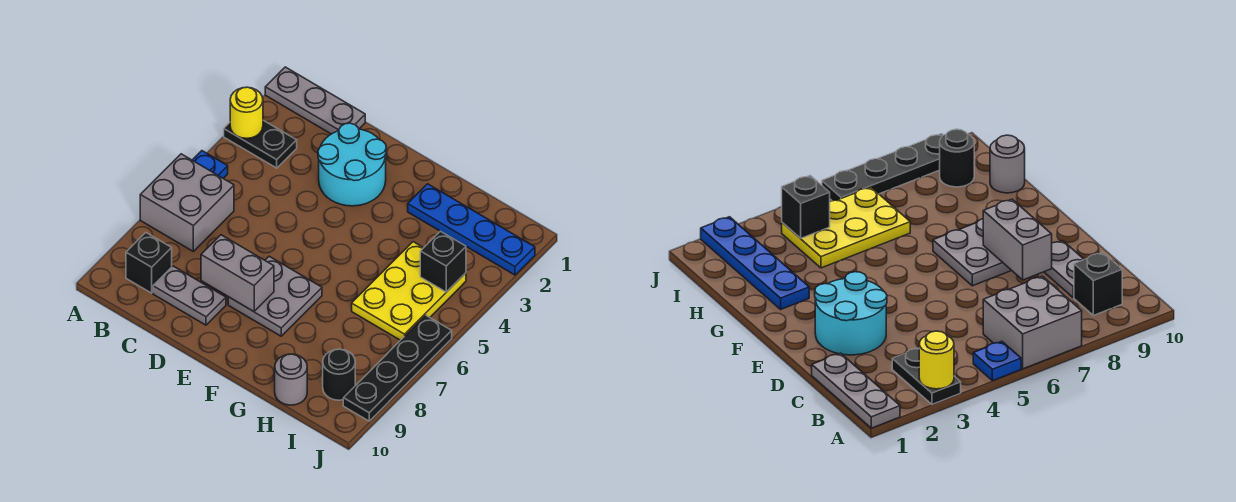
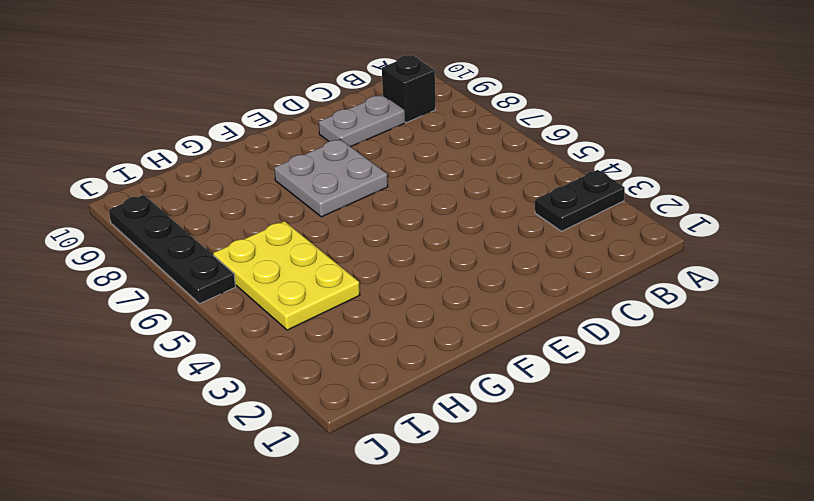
none -> grey plate A1:C1 level 1
none -> blue plate A5 level 1
none -> grey brick A6:B7 level 1

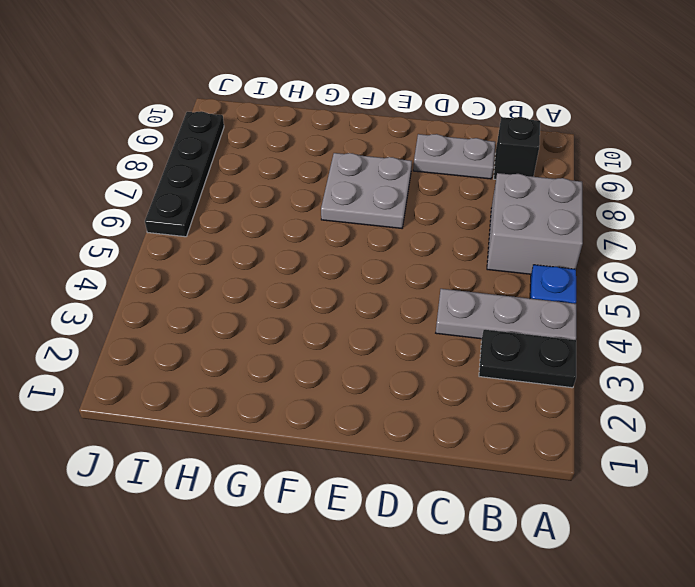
grey plate A4:C4 level 1 -> grey plate A1:C1 level 1
none -> cyan round brick D2:E3 level 1
none -> blue plate G2:J2 level 1
none -> yellow plate H4:I6 level 1

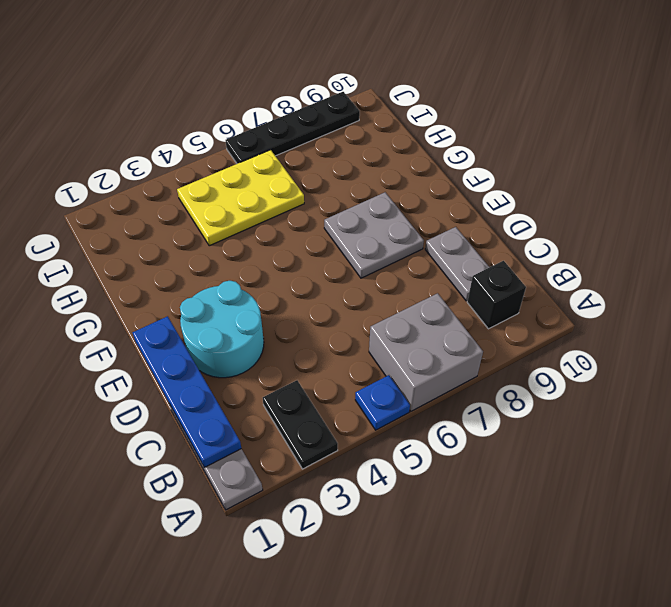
blue plate B1:E1 level 2 -> blue plate G2:J2 level 1
none -> grey round brick H10 level 1
none -> black round brick I9 level 1
none -> yellow round brick A3 level 2

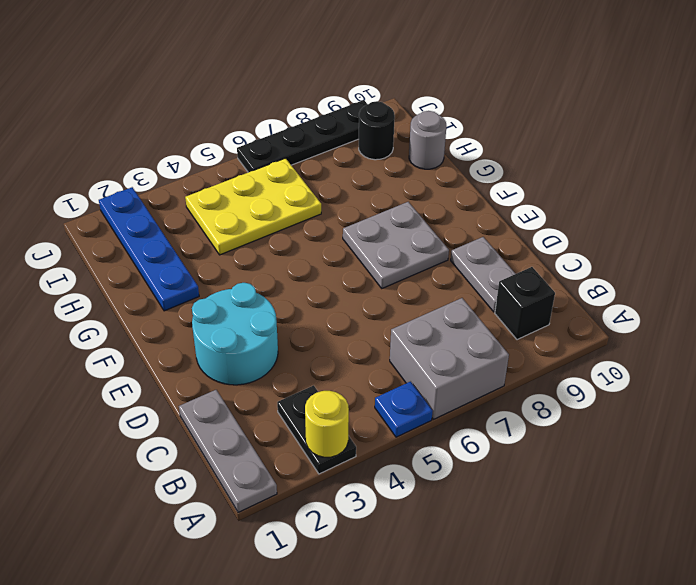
none -> grey brick D8:E8 level 2
none -> black brick I4 level 2

